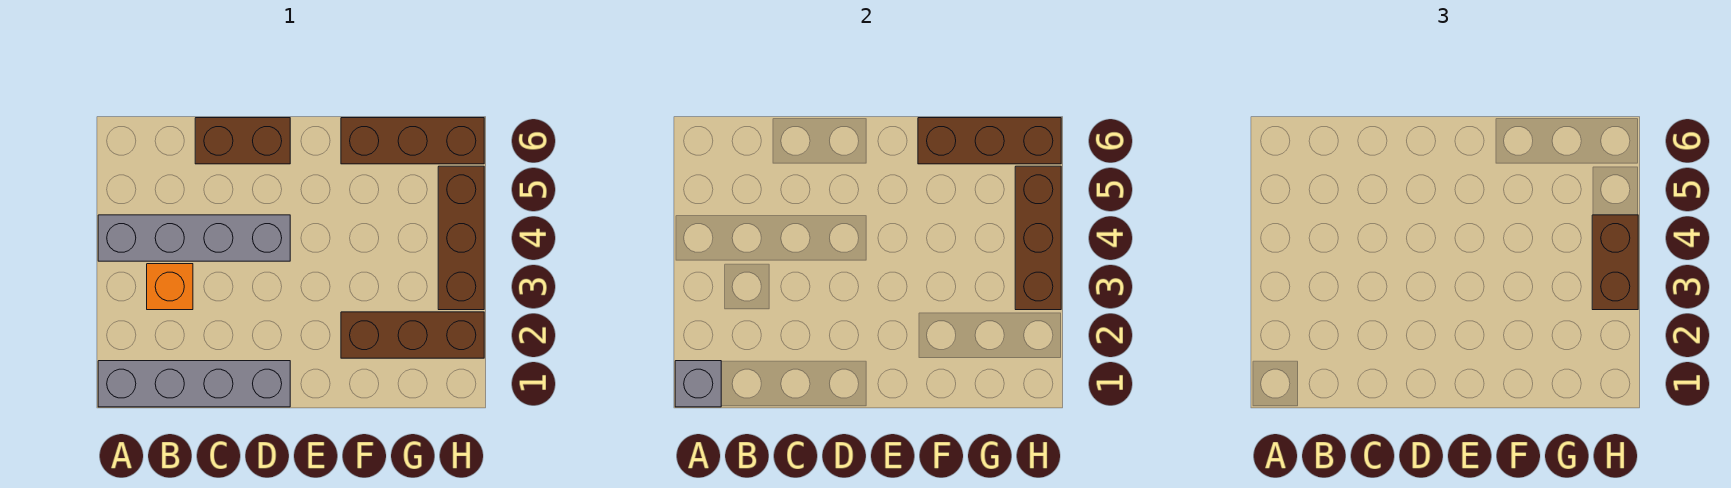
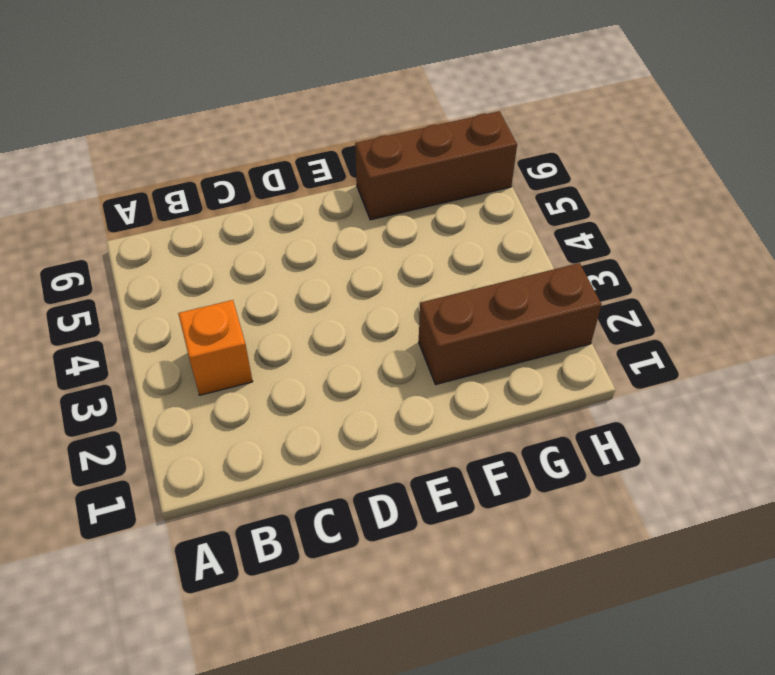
none -> grey brick A1:D1 level 1
none -> grey brick A4:D4 level 1

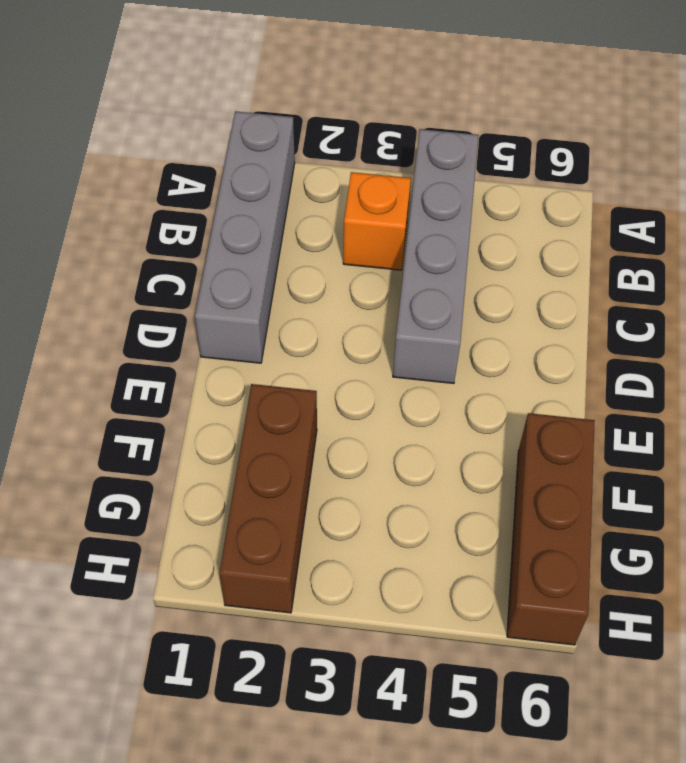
none -> brown brick C6:D6 level 1
none -> brown brick H3:H5 level 1

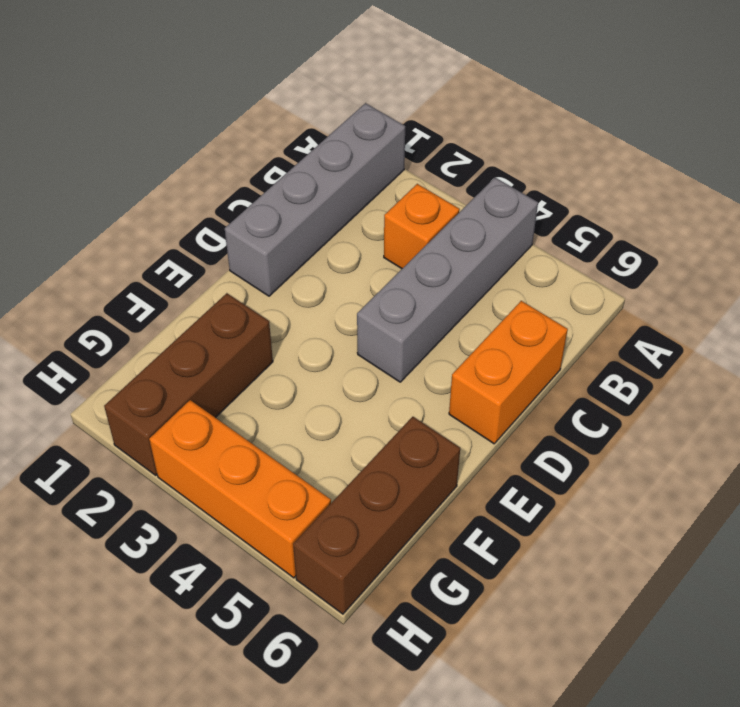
orange brick C6:D6 level 1 -> brown brick C6:D6 level 1
orange brick H3:H5 level 1 -> brown brick H3:H5 level 1
none -> grey brick A1 level 2
none -> brown brick F6:H6 level 2

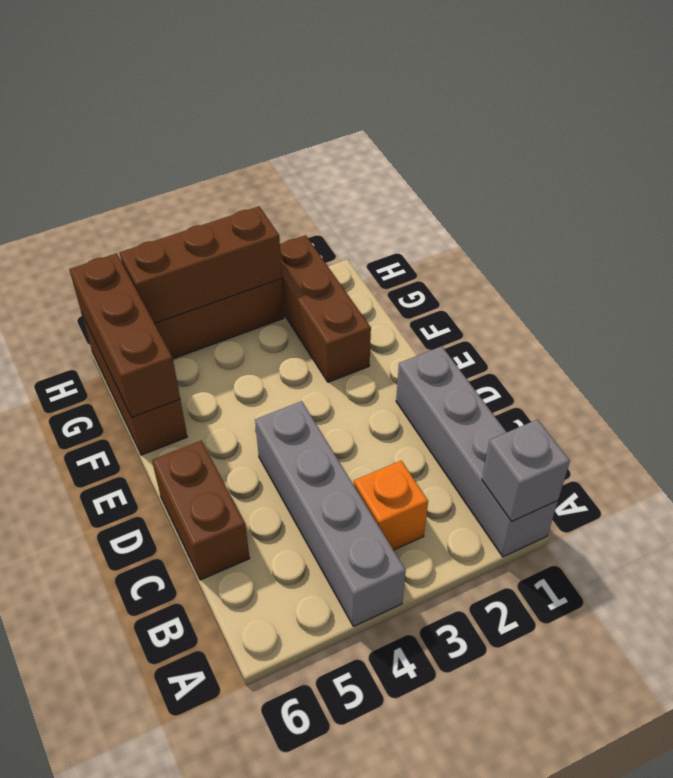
none -> brown brick H3:H4 level 3

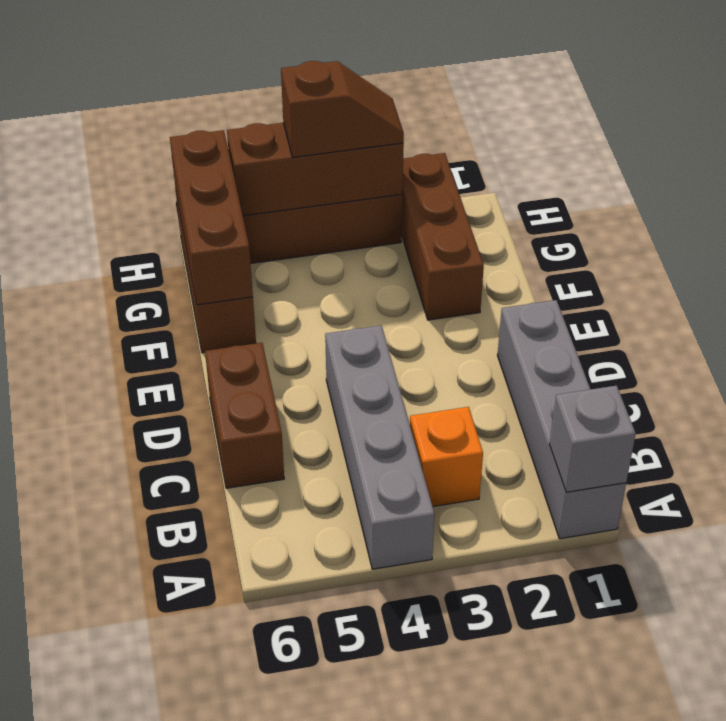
brown slope H3:H4 level 3 top 4 -> brown brick H3:H4 level 3

